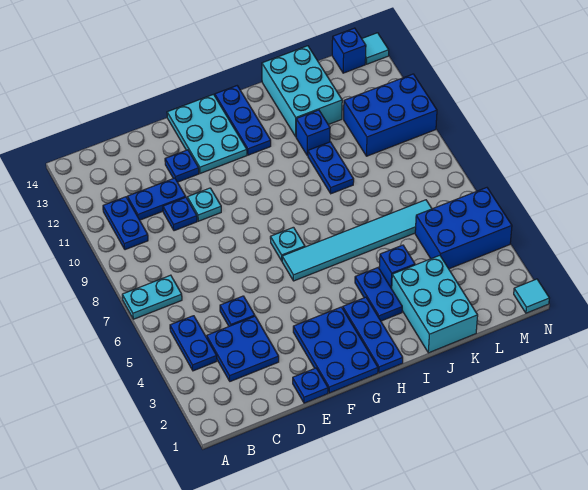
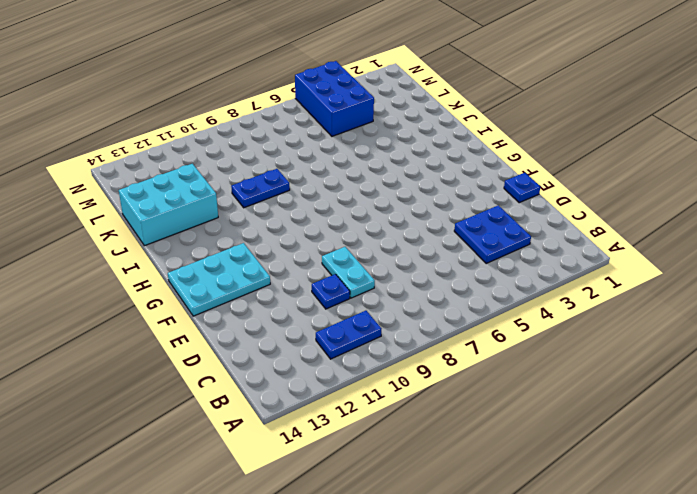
cyan plate D9:E9 level 1 -> cyan plate A7:B7 level 1
none -> blue plate B4:B5 level 1
none -> blue plate C11:D11 level 1
none -> blue plate D5 level 1

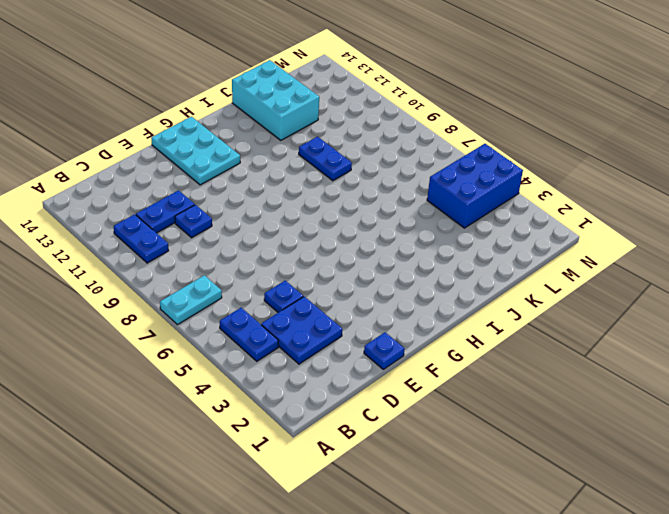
none -> cyan plate E10 level 1
none -> blue plate E12 level 1
none -> blue plate F1:G3 level 1

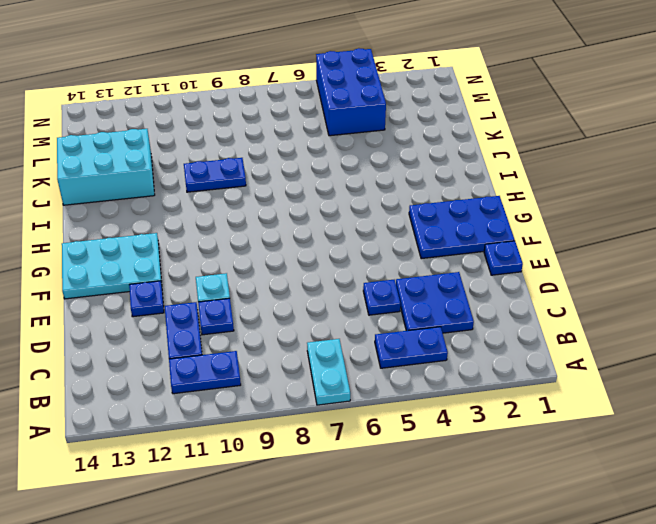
none -> cyan tile G6:L6 level 1
none -> cyan plate G7 level 1
none -> blue plate H1:H3 level 1

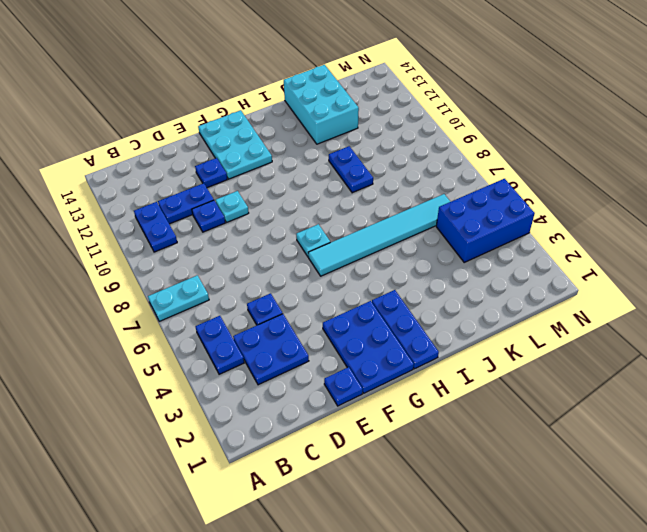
none -> blue plate H12:H14 level 1
none -> blue plate I3:I4 level 1
none -> cyan brick J1:K3 level 1

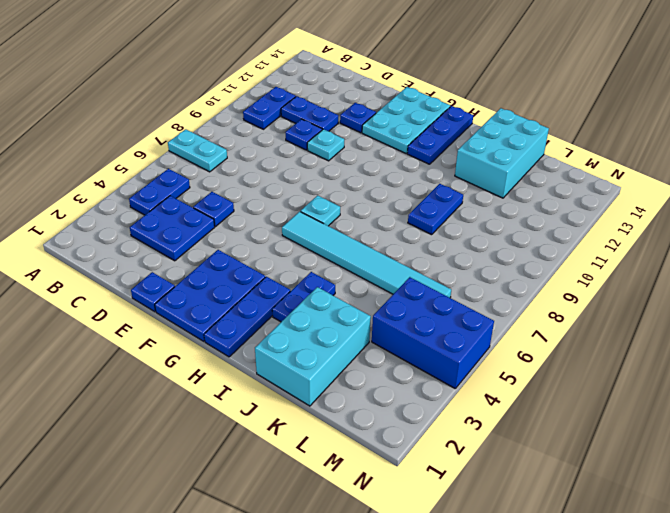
none -> blue brick J4 level 1
none -> blue brick J11 level 1
none -> blue brick L10:N11 level 1

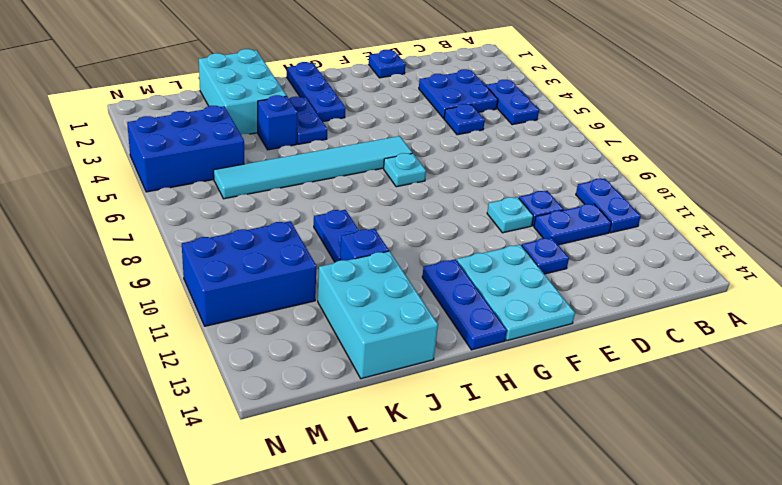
none -> cyan plate A7:B7 level 1
none -> blue plate F1:G3 level 1
none -> blue brick M14 level 1

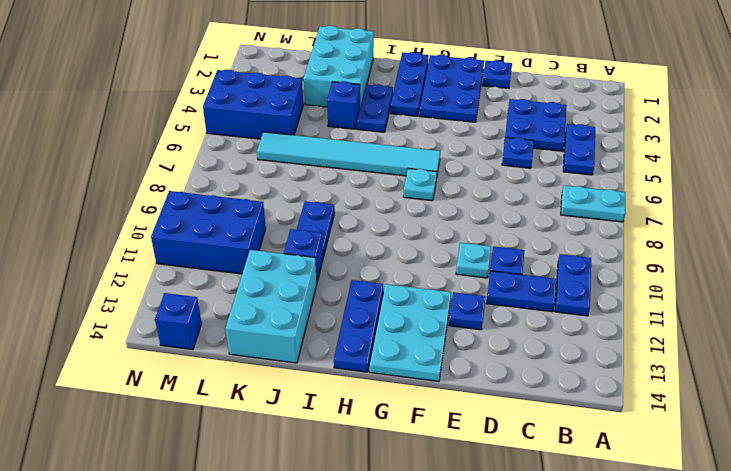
none -> cyan tile N1 level 1
none -> cyan tile N14 level 1

